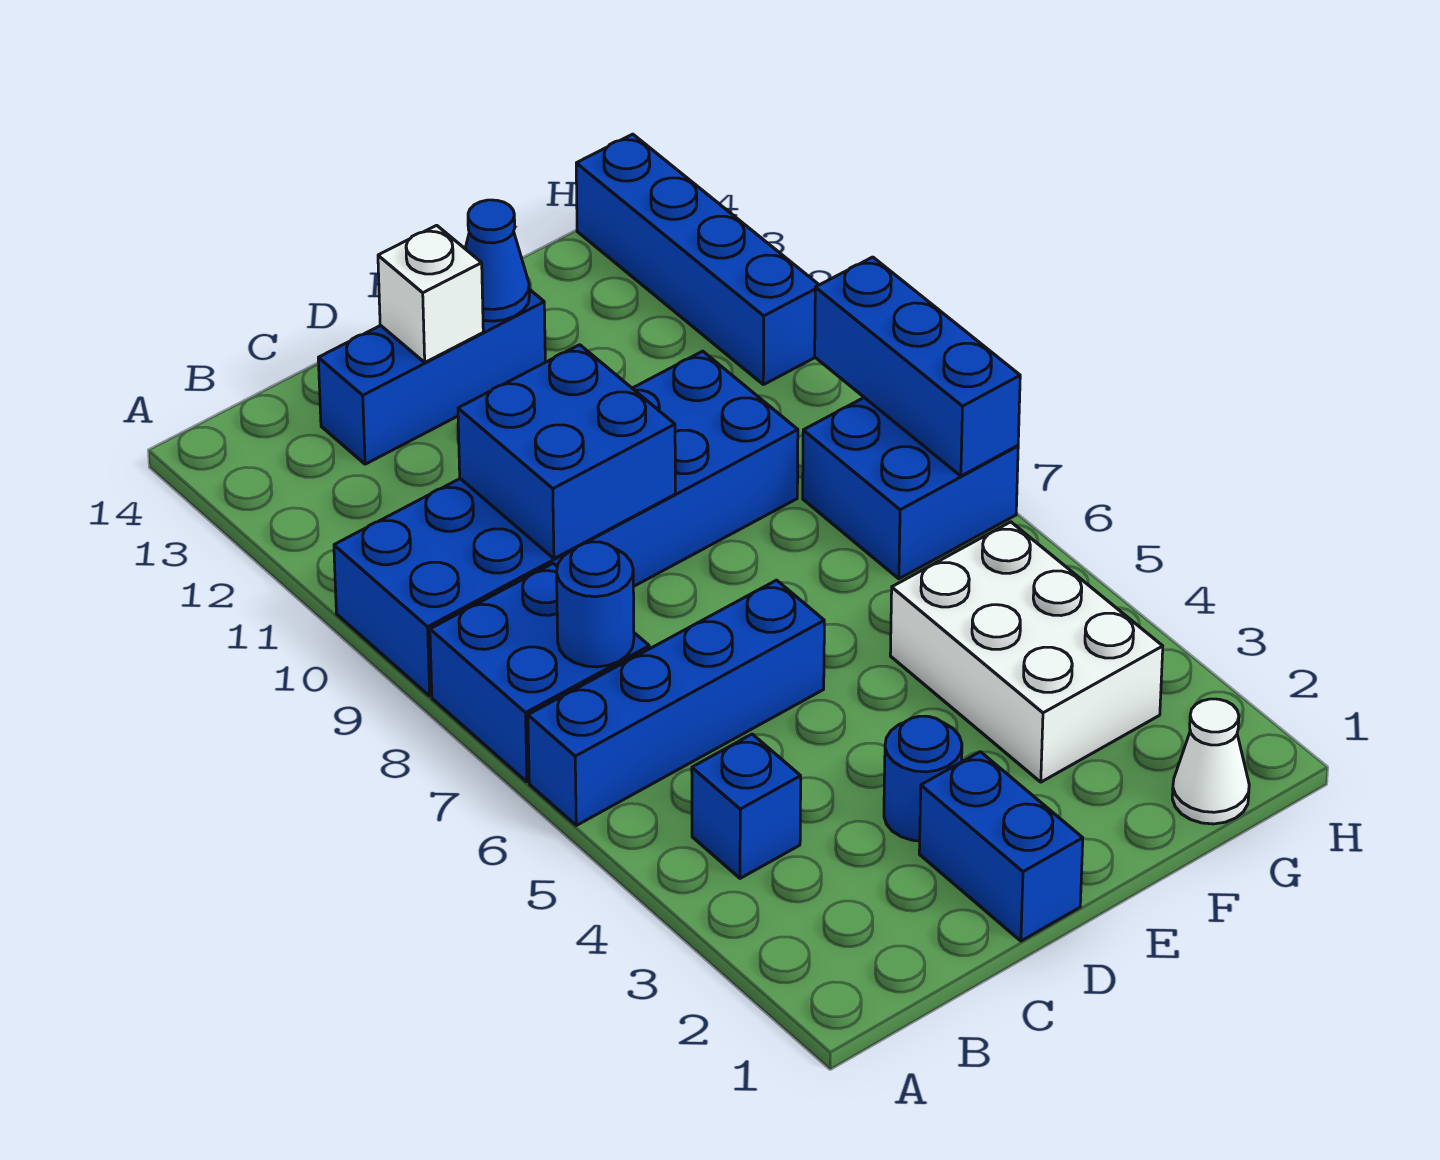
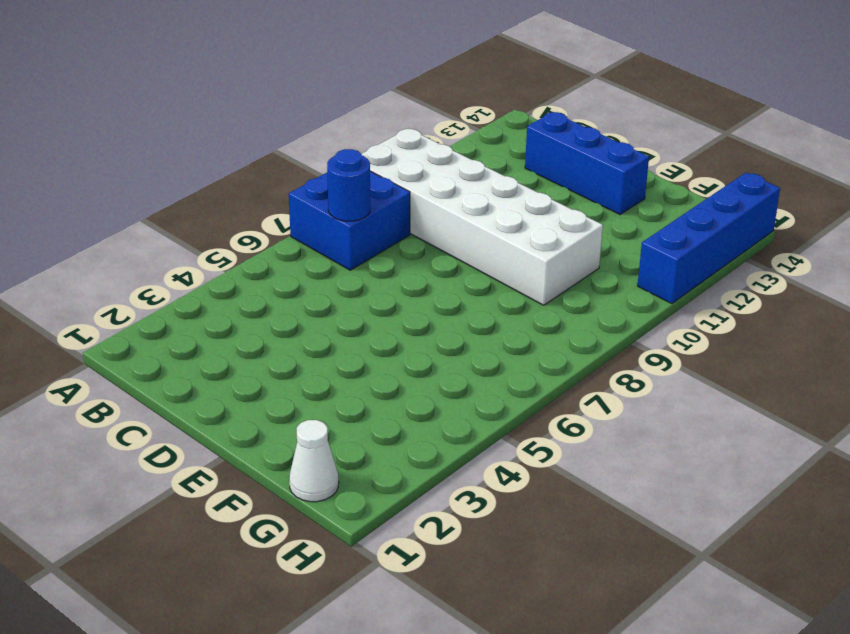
white brick A9:F10 level 1 -> blue brick A9:F10 level 1
none -> blue brick A6:D6 level 1
none -> blue brick B4 level 1
none -> blue brick D1:D2 level 1

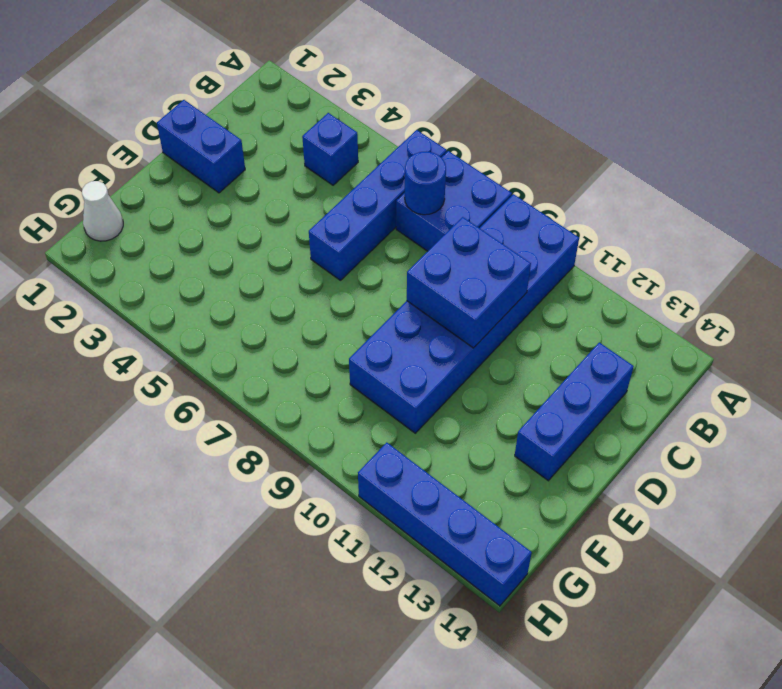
none -> blue round brick D3 level 1
none -> white brick F3:G5 level 1
none -> blue brick G7:H8 level 1

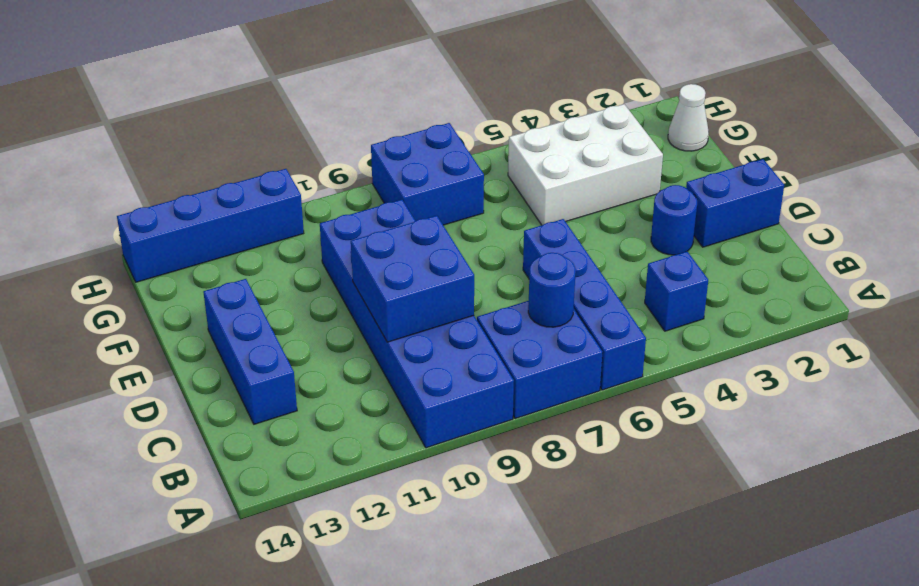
none -> white brick D13 level 2
none -> blue cone E13 level 2
none -> blue brick H7:H9 level 2

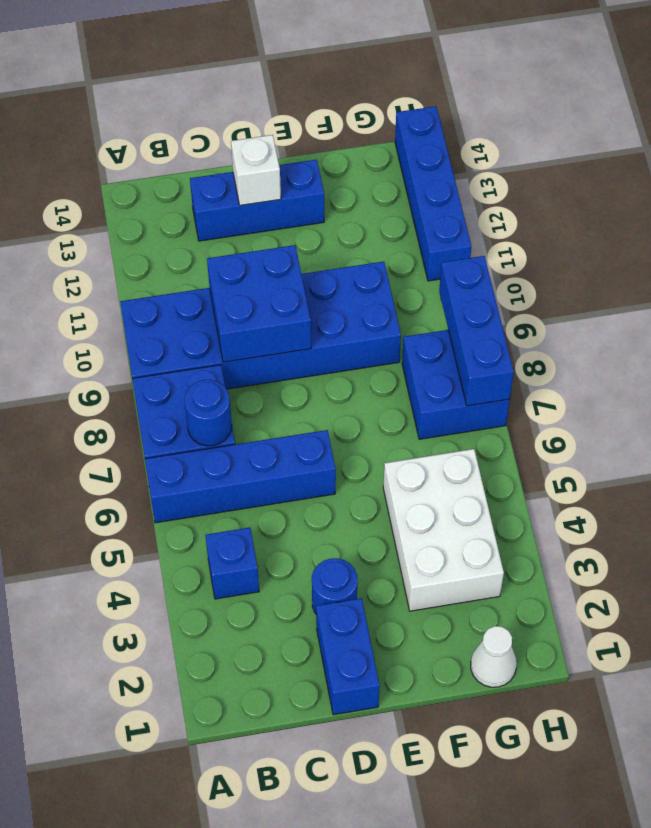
none -> blue cone E13 level 2

